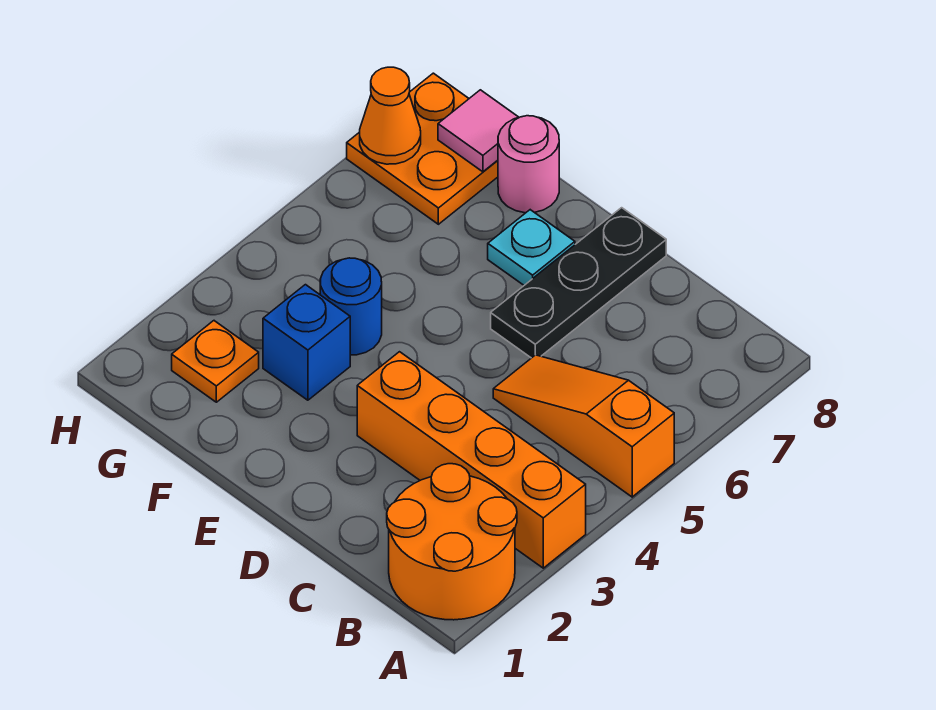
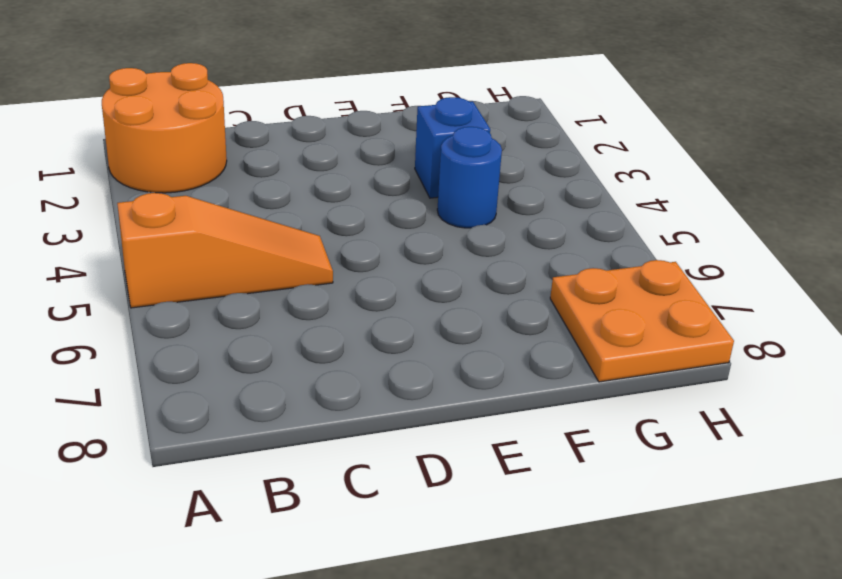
none -> orange brick A3:D3 level 1
none -> black plate D6:D8 level 1
none -> cyan plate E7 level 1

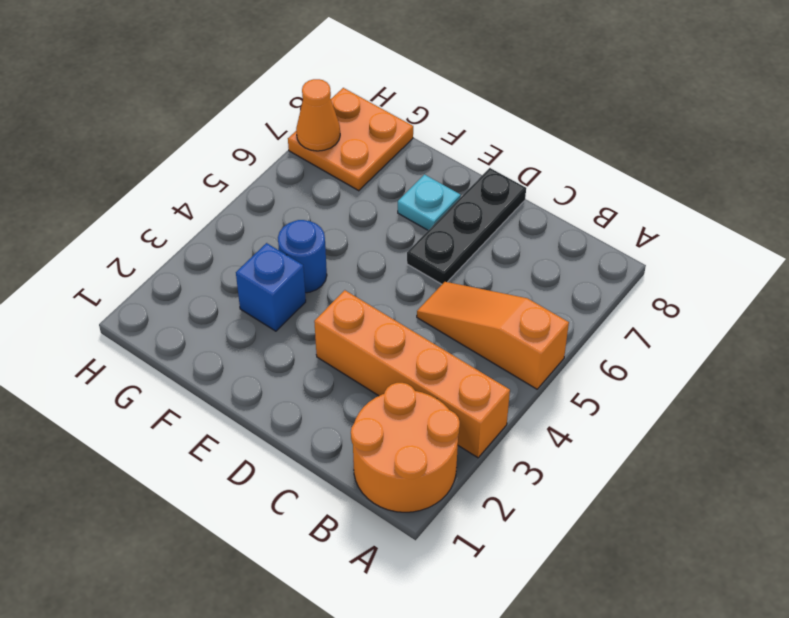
none -> pink round brick F8 level 1
none -> orange plate G2 level 1
none -> pink tile G8 level 2

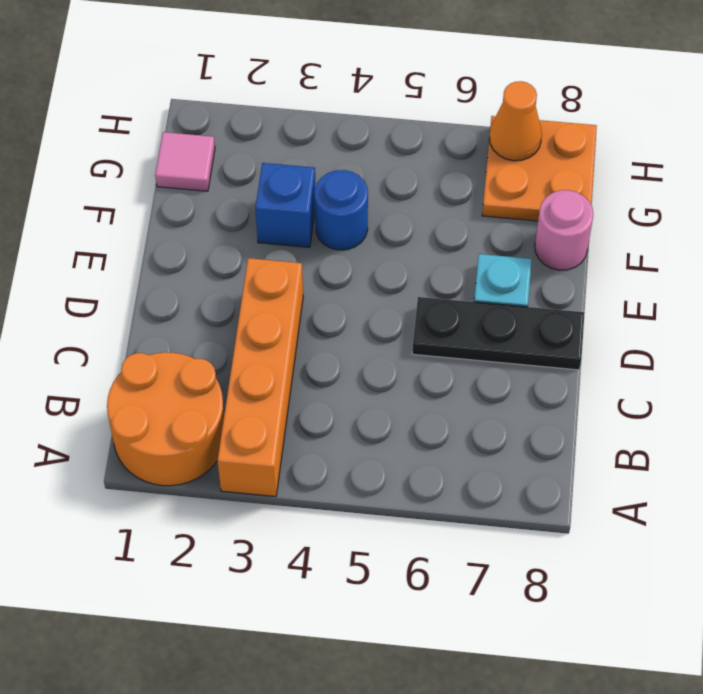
pink tile G1 level 1 -> pink tile G8 level 2
none -> orange slope A5:C5 level 1 top A
none -> orange plate G2 level 1

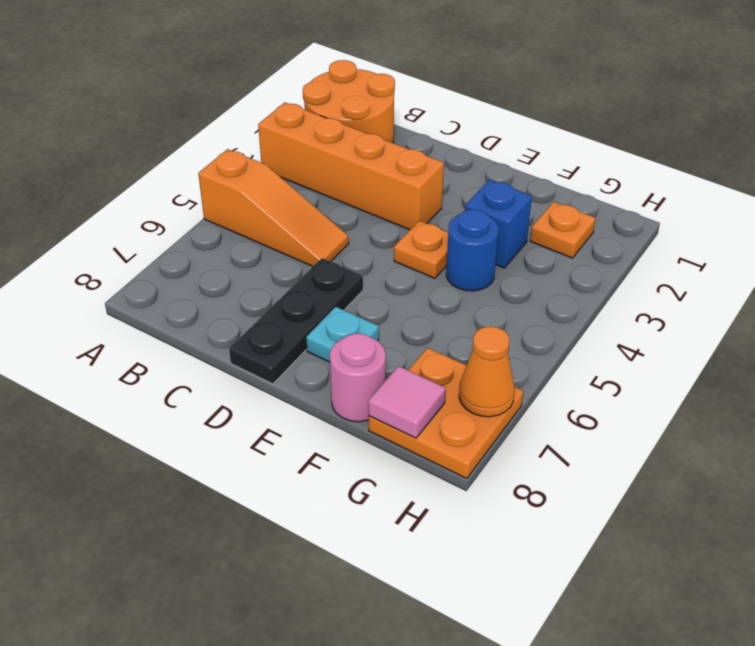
orange plate E4 level 1 -> none

